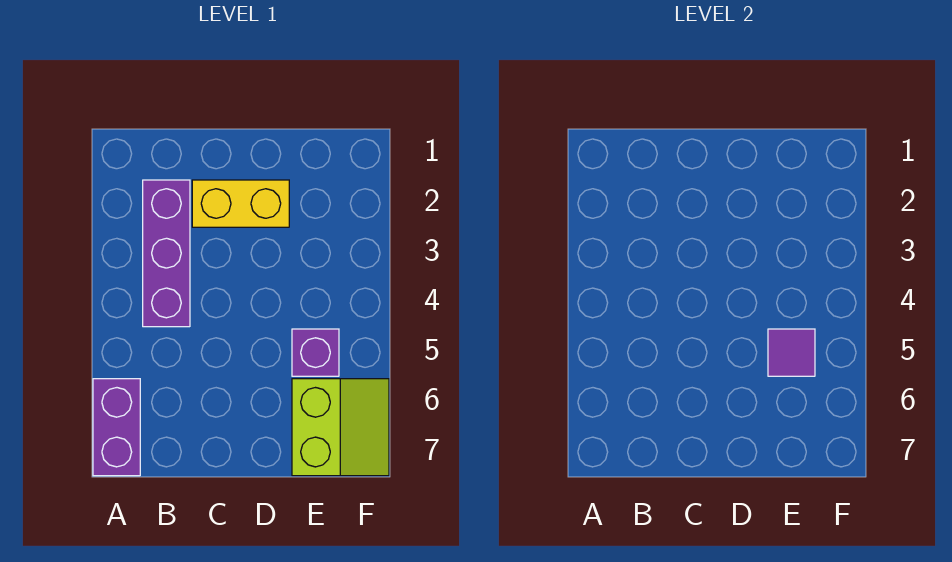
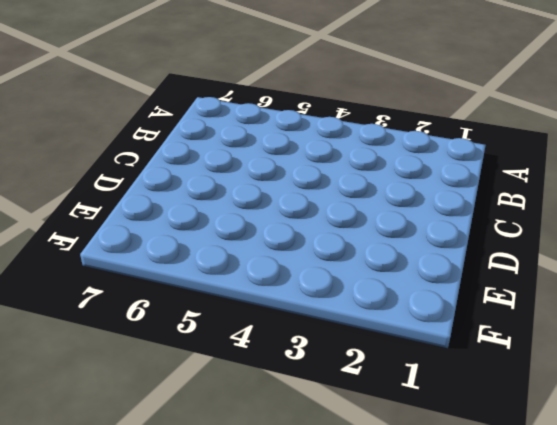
none -> purple brick A6:A7 level 1
none -> purple brick B2:B4 level 1

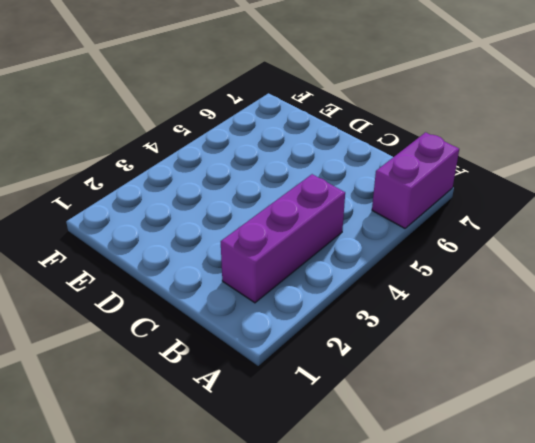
none -> yellow brick C2:D2 level 1
none -> purple brick E5 level 1

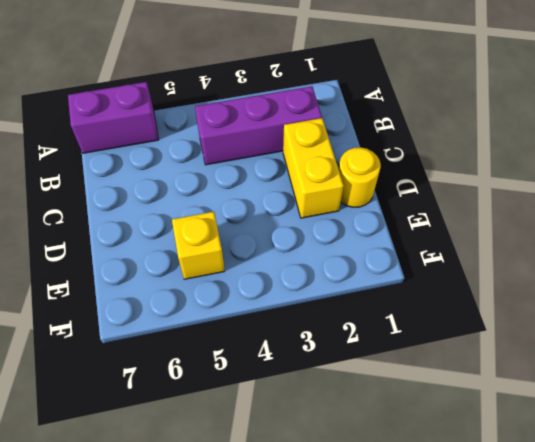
yellow round brick D1 level 1 -> none
yellow brick E5 level 1 -> purple brick E5 level 1
none -> lime slope E6:F7 level 1 top E
none -> purple tile E5 level 2

